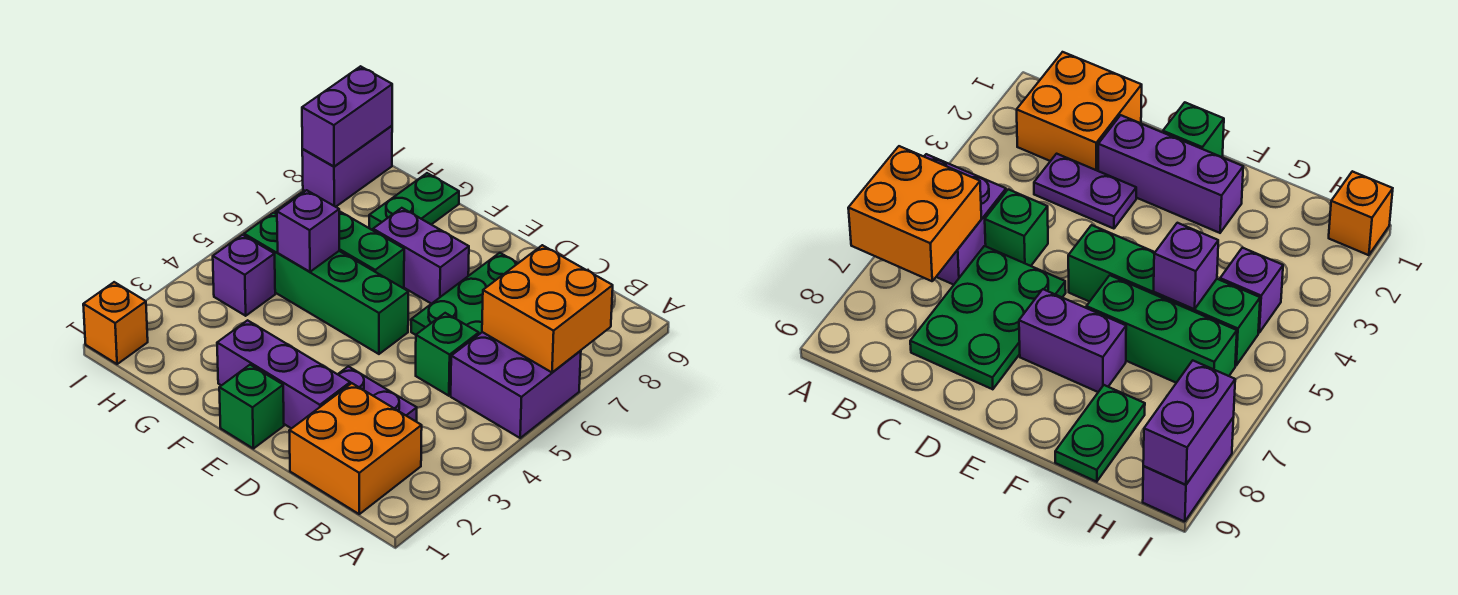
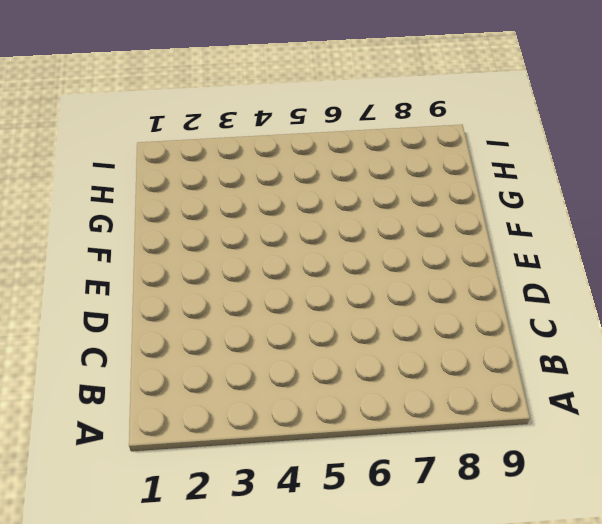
none -> purple brick A5:B6 level 1
none -> orange brick B1:C2 level 1
none -> purple plate C3:D3 level 1

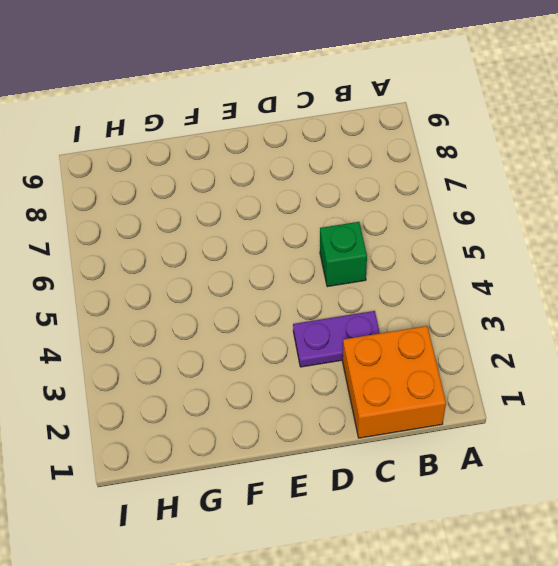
none -> purple brick A5:B6 level 1
none -> green plate C6:D8 level 1
none -> purple brick D2:F2 level 1

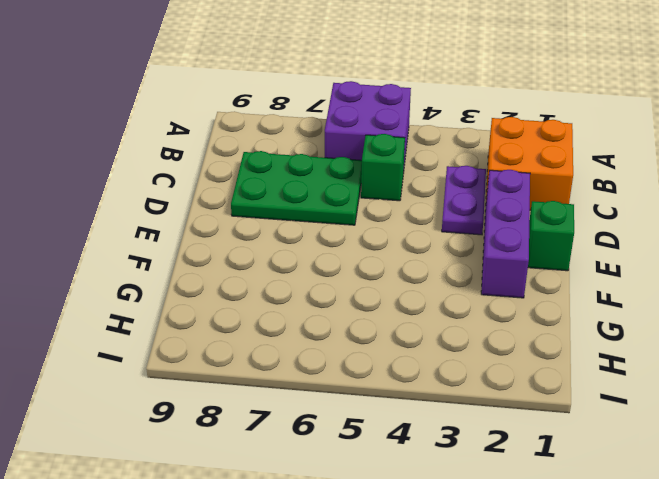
none -> green brick E5:H5 level 1
none -> purple brick E7:F7 level 1
none -> green brick F6:H6 level 1

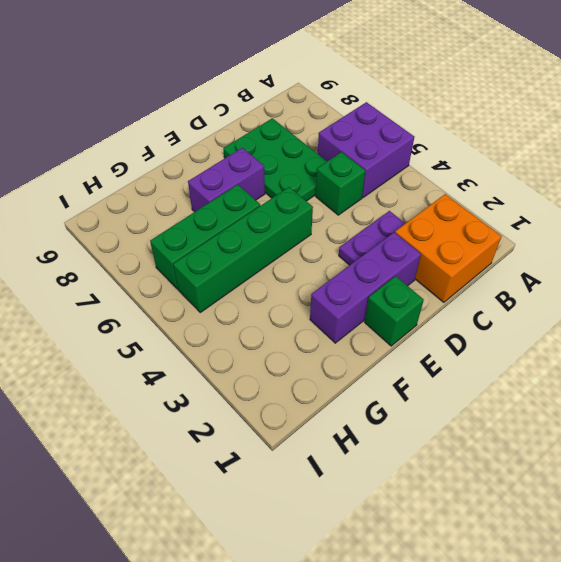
none -> green plate G8:G9 level 1
none -> purple brick H4 level 1
none -> orange brick I1 level 1

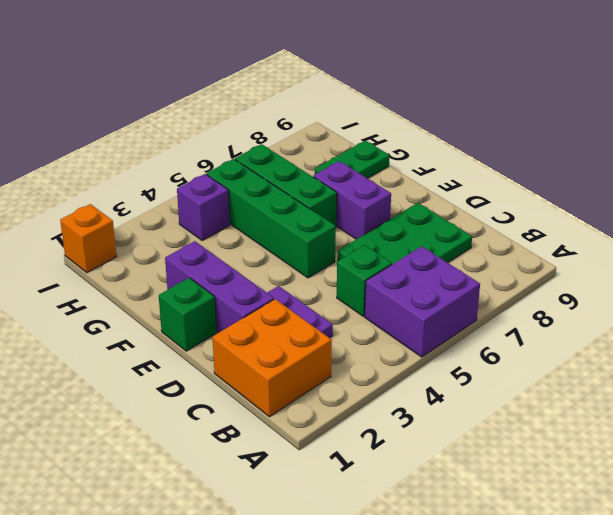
none -> purple brick I8:I9 level 1
none -> orange brick A6:B7 level 2
none -> purple brick G5 level 2

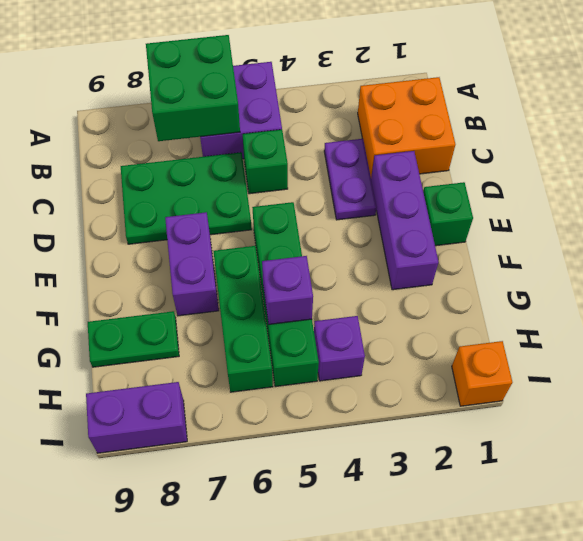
green brick A6:B7 level 2 -> orange brick A6:B7 level 2
none -> purple brick I8:I9 level 2

